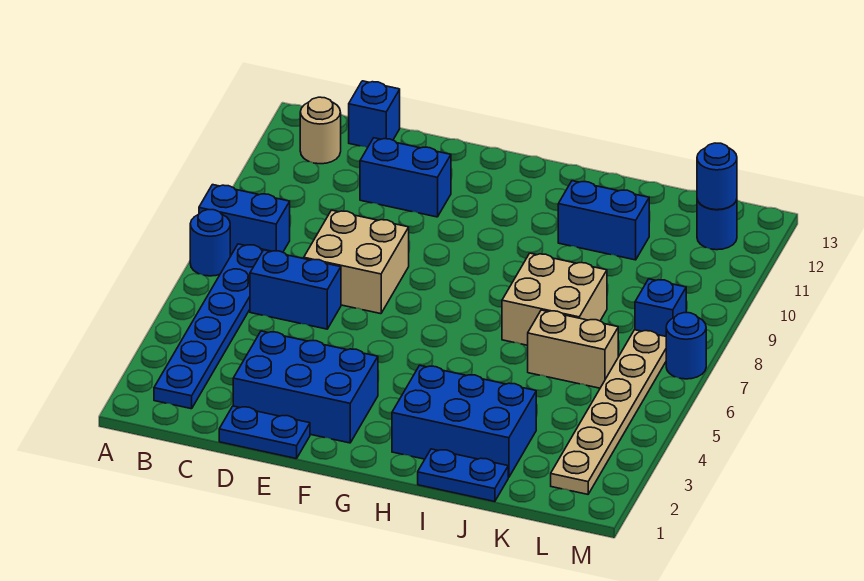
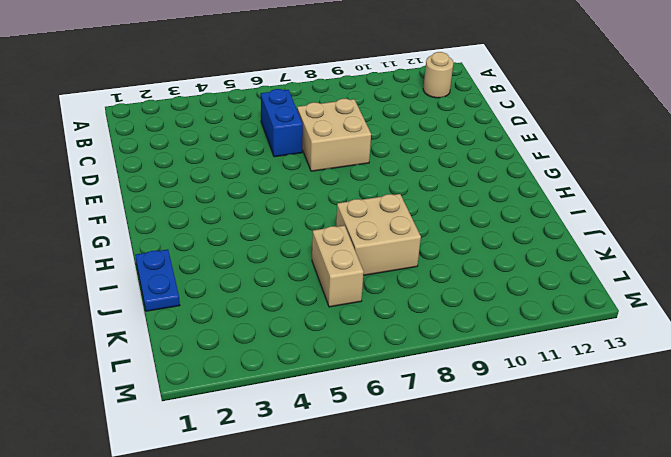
none -> blue round brick A7 level 1
none -> blue brick A8:B8 level 1
none -> blue plate B2:B7 level 1

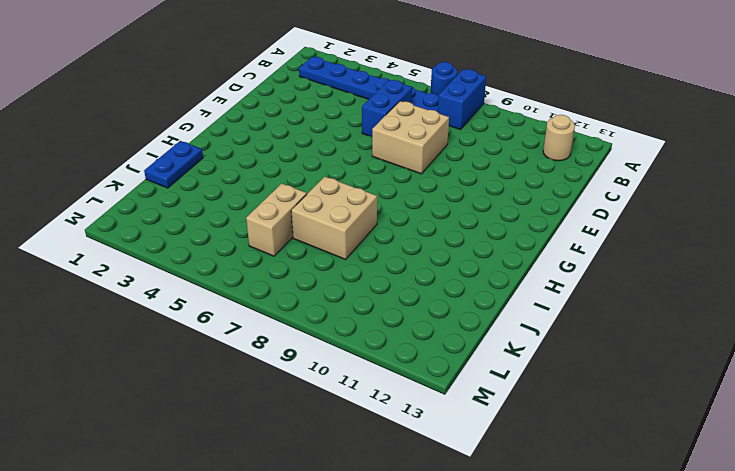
none -> blue brick C13 level 1
none -> blue plate D1:E1 level 1
none -> blue brick D2:F3 level 1

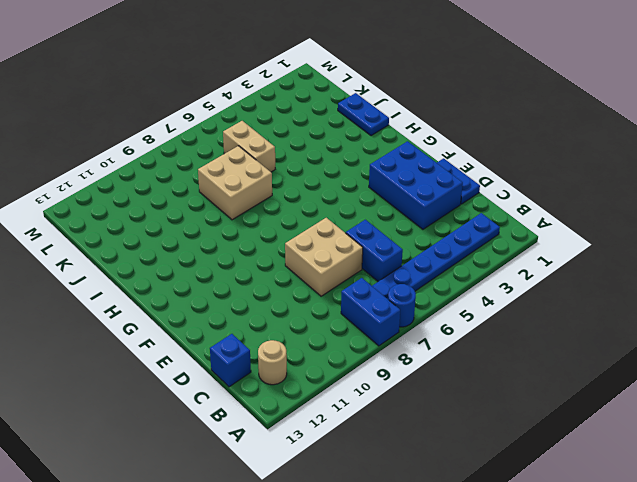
none -> blue brick D11:E11 level 1
none -> blue brick H2:J3 level 1
none -> blue brick I11:J11 level 1

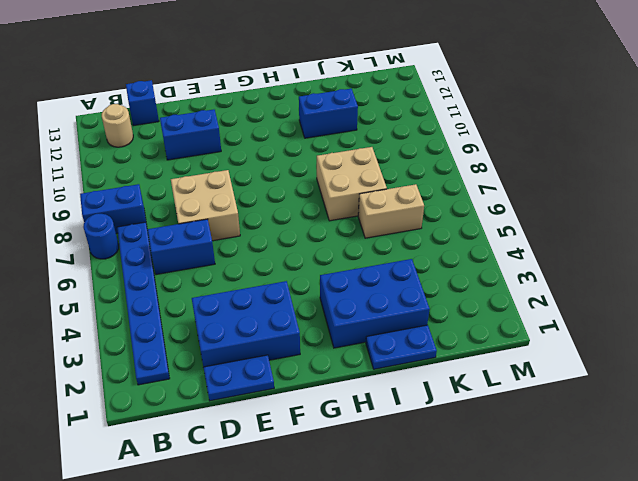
none -> tan plate L2:L7 level 1
none -> blue brick L8 level 1
none -> blue round brick L12 level 1

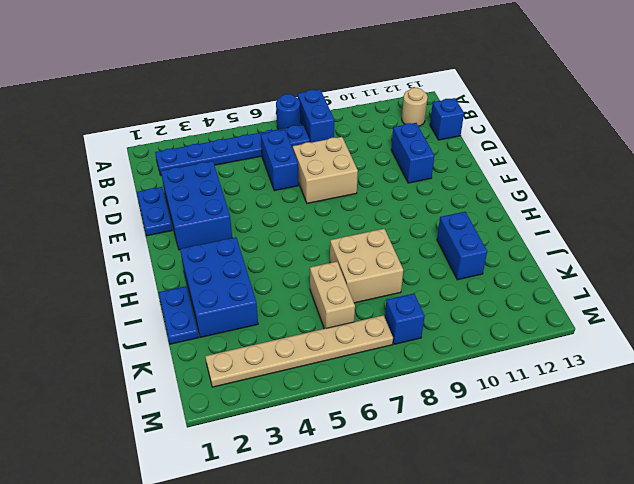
none -> blue round brick L12 level 1
none -> blue round brick M7 level 1
none -> blue round brick L12 level 2

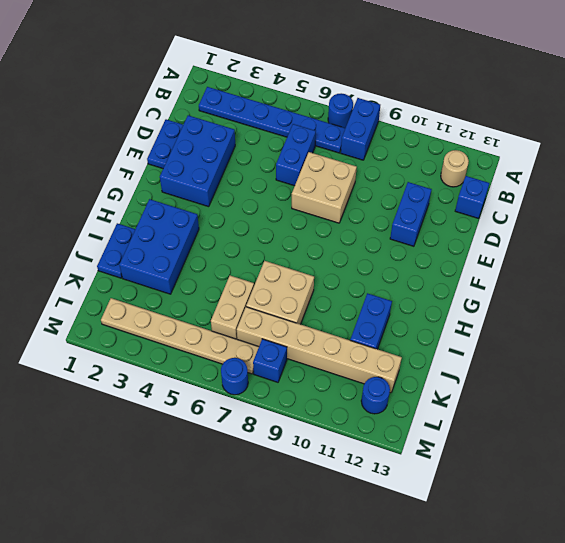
tan brick K7:K12 level 1 -> none
none -> blue round brick L12 level 2

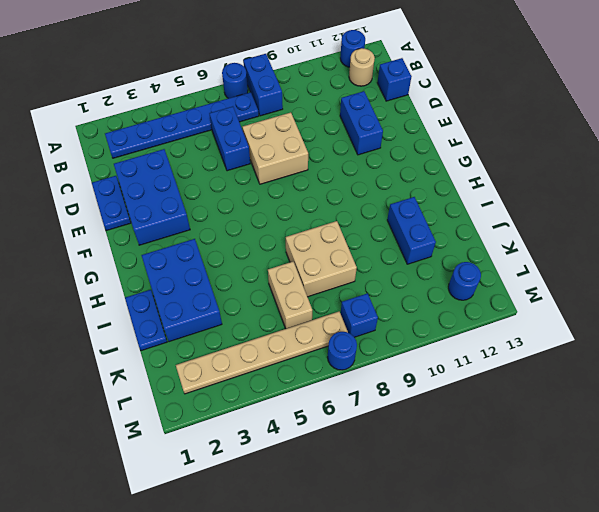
blue round brick A12 level 1 -> blue round brick L12 level 2

